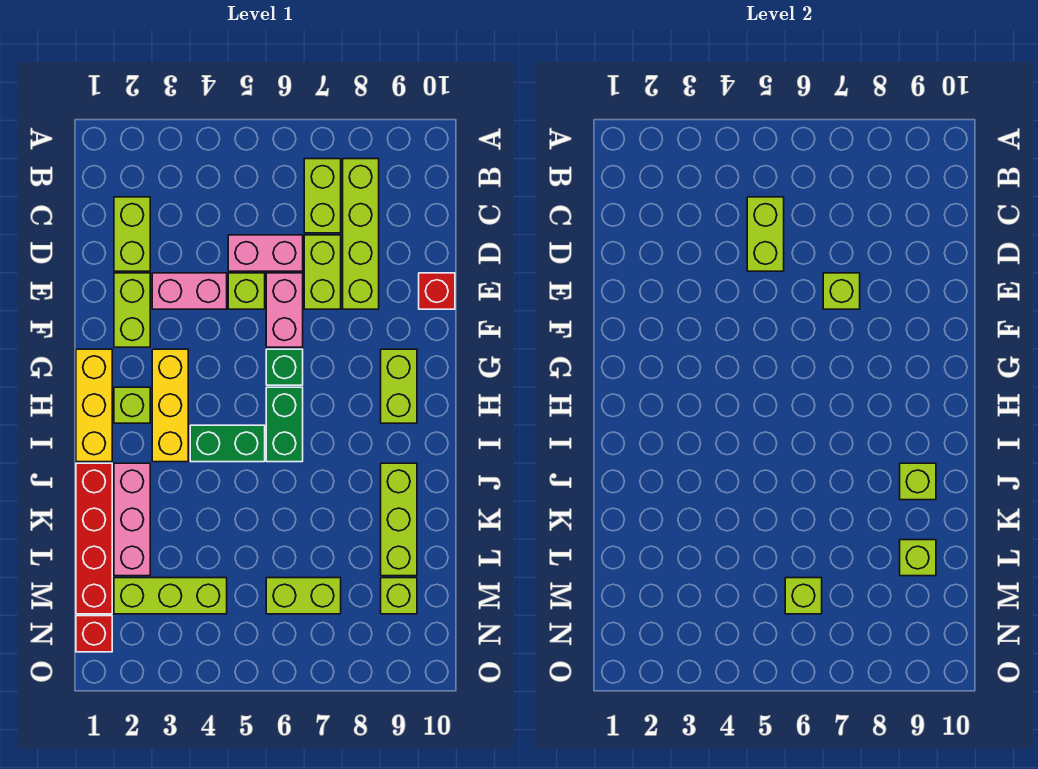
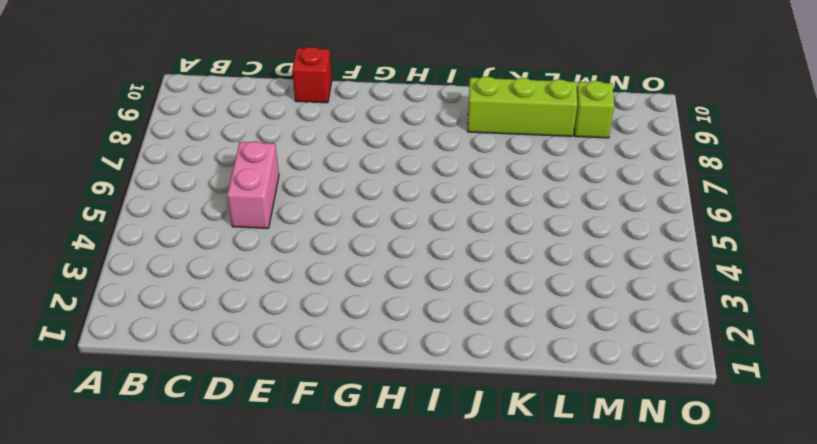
none -> lime brick B7:C7 level 1
none -> lime brick B8:E8 level 1
none -> lime brick C2:D2 level 1

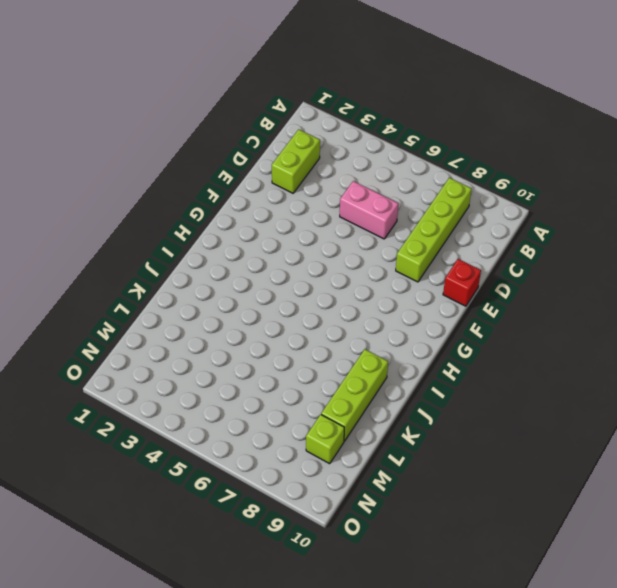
none -> lime brick B7:C7 level 1
none -> lime brick D7:E7 level 1
none -> lime brick E2:F2 level 1

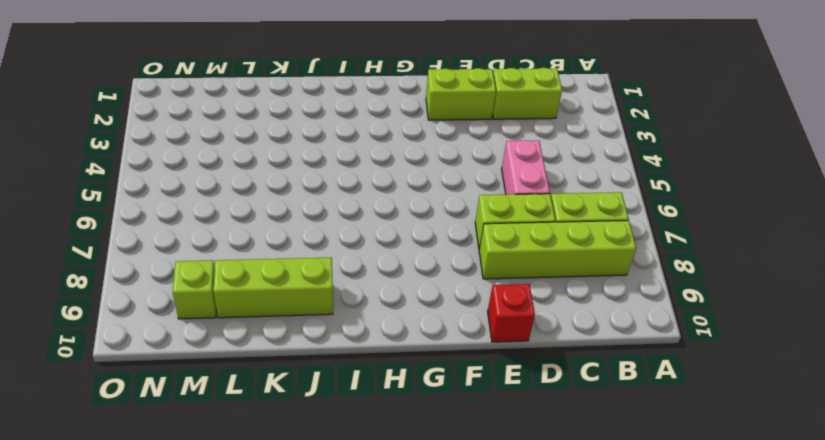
none -> pink brick E3:E4 level 1
none -> lime brick E5 level 1
none -> pink brick E6:F6 level 1

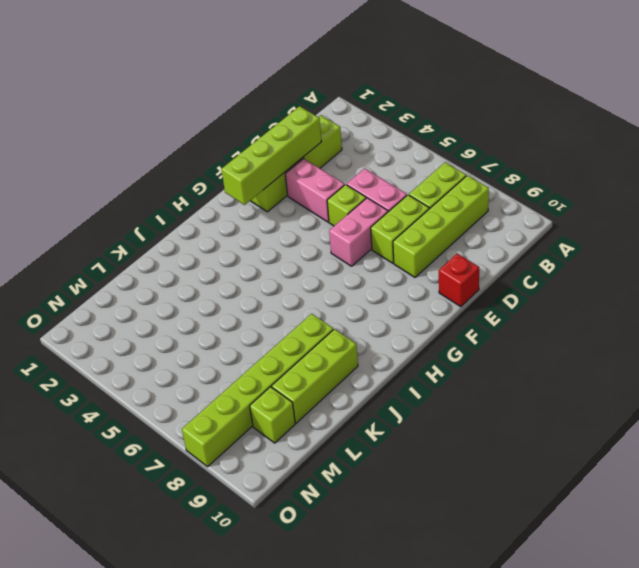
lime brick D2:G2 level 2 -> none
lime brick J8:O8 level 1 -> none
none -> yellow brick G1:I1 level 1
none -> yellow brick G3:I3 level 1
none -> green brick G6 level 1

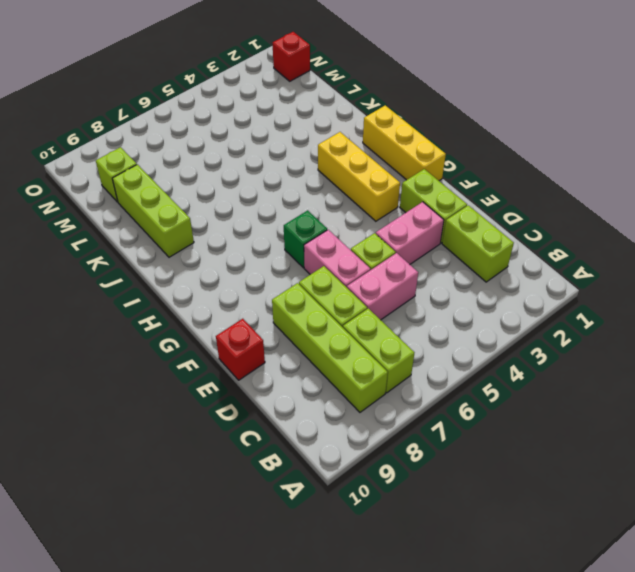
none -> lime brick G9:H9 level 1
none -> lime brick H2 level 1
none -> green brick H6:I6 level 1

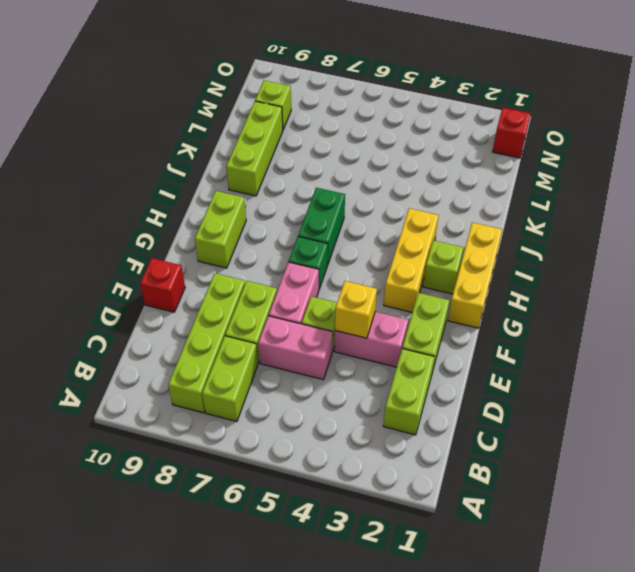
yellow brick E4 level 2 -> none
none -> green brick I4:I5 level 1
none -> red brick J1:M1 level 1
none -> pink brick J2:L2 level 1

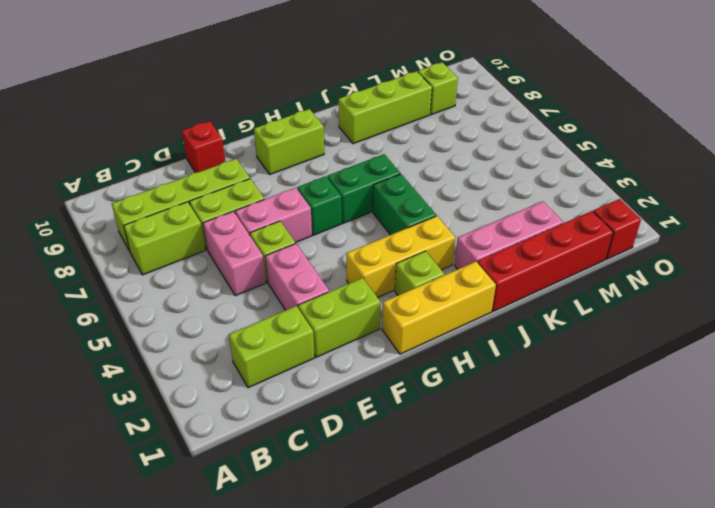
none -> lime brick M2:M4 level 1
none -> lime brick M6:M7 level 1
none -> lime brick C5:D5 level 2

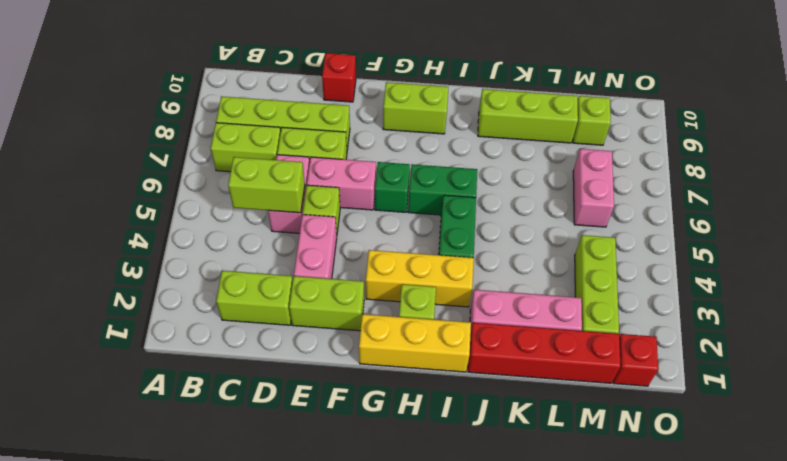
pink brick M6:M7 level 1 -> lime brick M6:M7 level 1
none -> lime brick E7 level 2
none -> lime brick J9 level 2
none -> lime brick L9 level 2

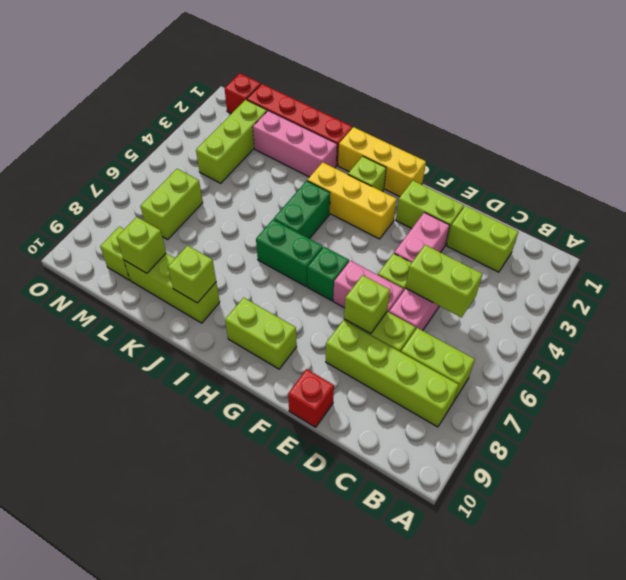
none -> lime brick M6 level 2

